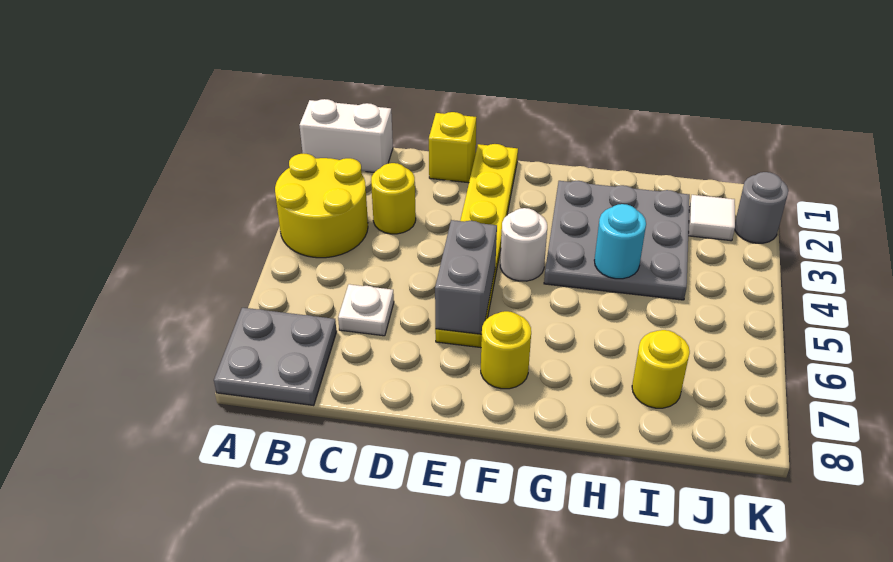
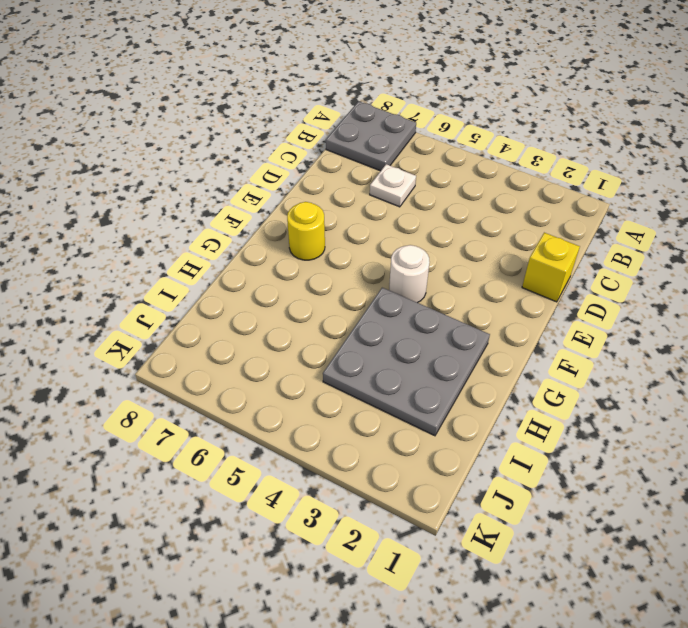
none -> white brick A1:B1 level 1
none -> yellow round brick A3:B4 level 1
none -> yellow round brick C3 level 1

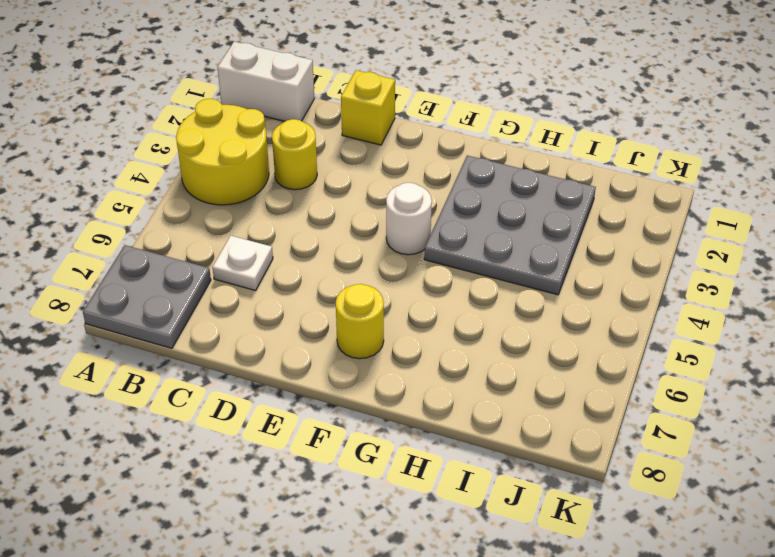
none -> yellow plate E1:E6 level 1
none -> yellow round brick I7 level 1
none -> white tile J2 level 1

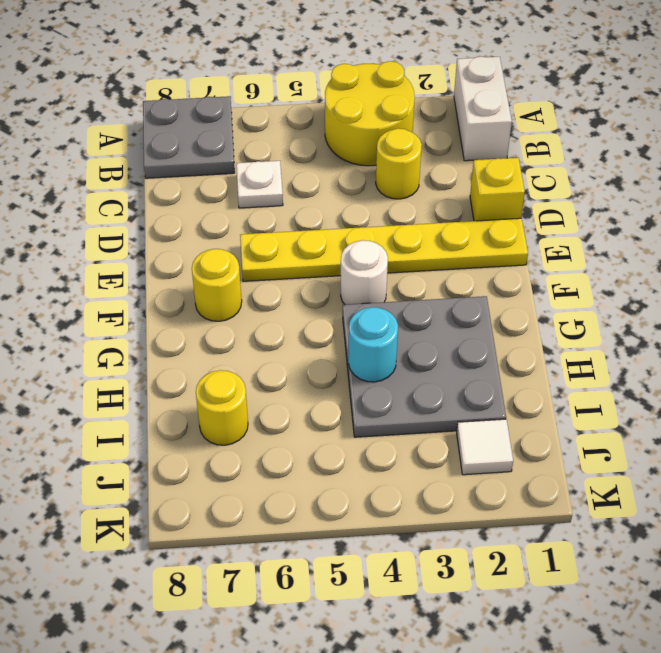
none -> grey round brick K2 level 1
none -> grey brick E5:E6 level 2

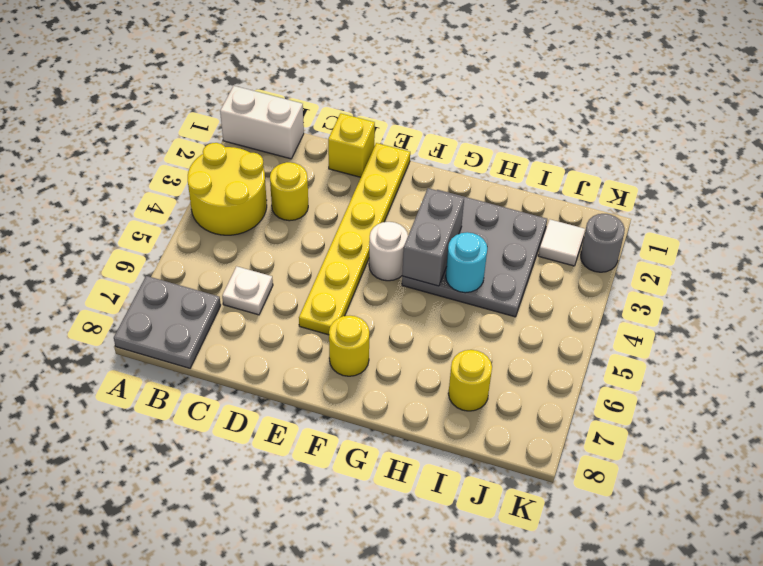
grey brick G3:G4 level 2 -> grey brick E5:E6 level 2

